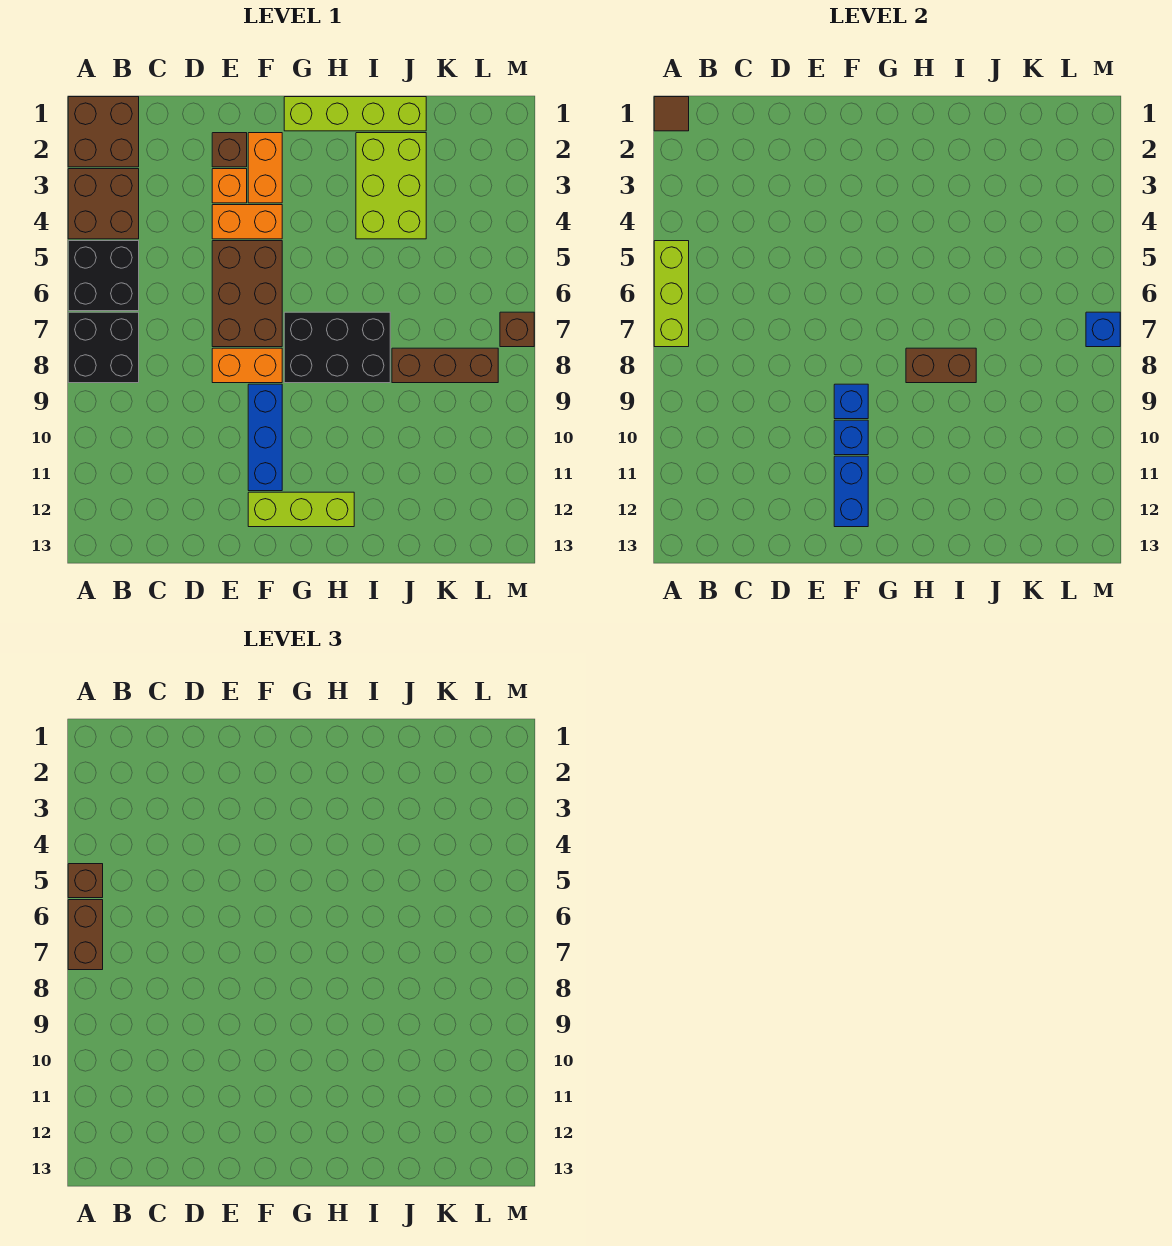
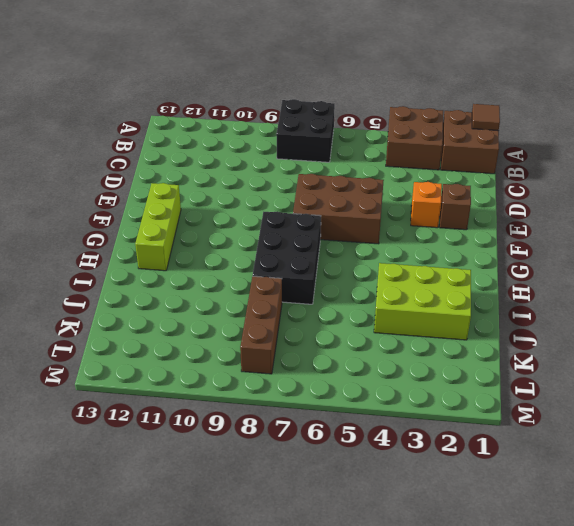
none -> black brick A5:B6 level 1
none -> orange brick E4:F4 level 1
none -> orange brick E8:F8 level 1

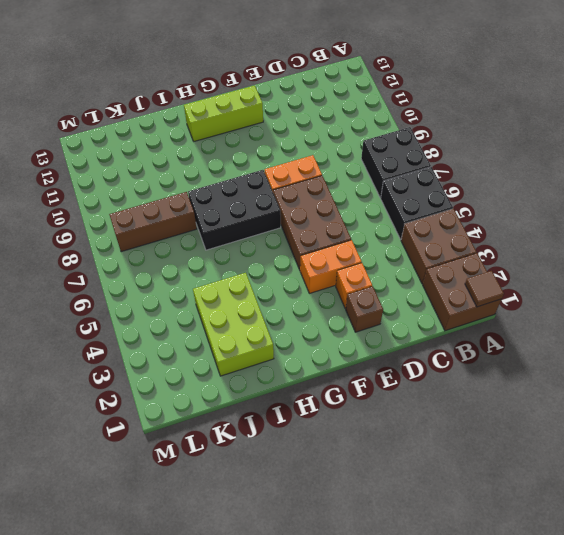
none -> orange brick F2:F3 level 1
none -> blue brick F9:F11 level 1
none -> lime brick G1:J1 level 1

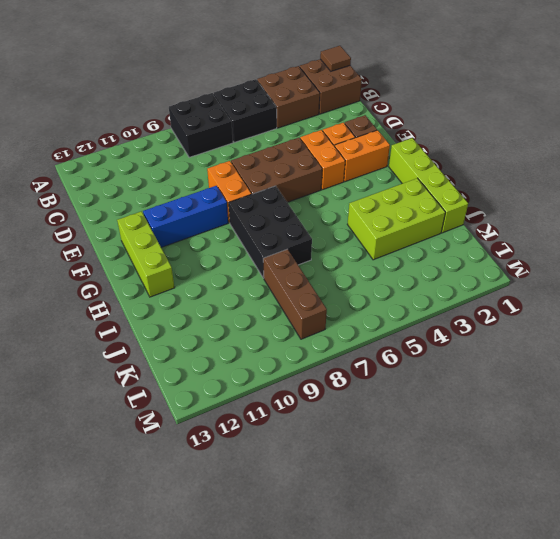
none -> brown brick M7 level 1
none -> lime brick A5:A7 level 2
none -> blue brick F9 level 2

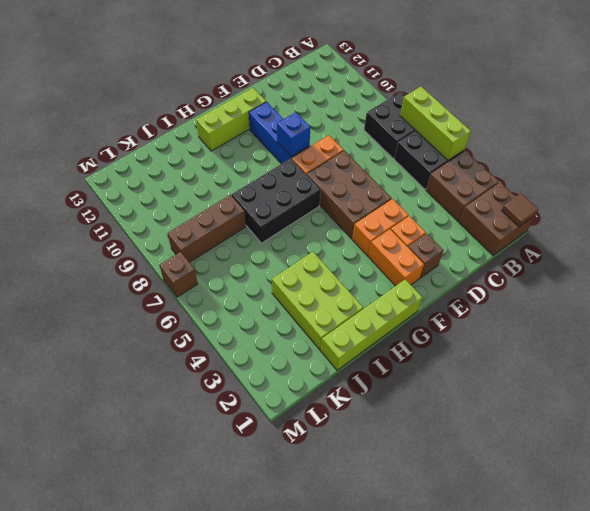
none -> blue brick F10 level 2
none -> blue brick F11:F12 level 2
none -> brown brick H8:I8 level 2

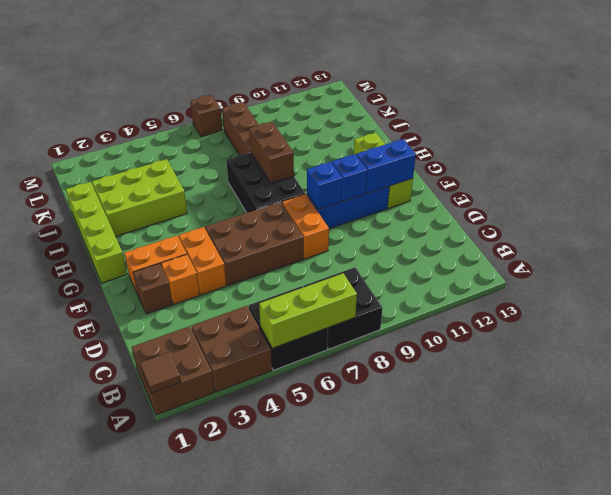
none -> blue brick M7 level 2
none -> brown brick A5 level 3
none -> brown brick A6:A7 level 3

